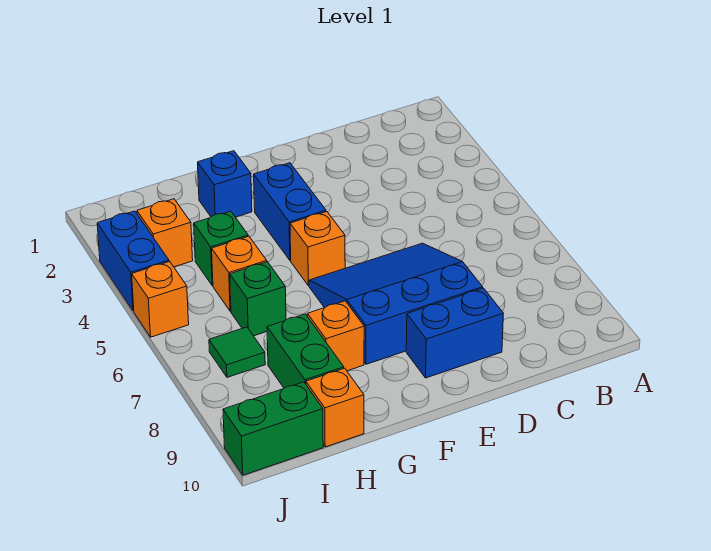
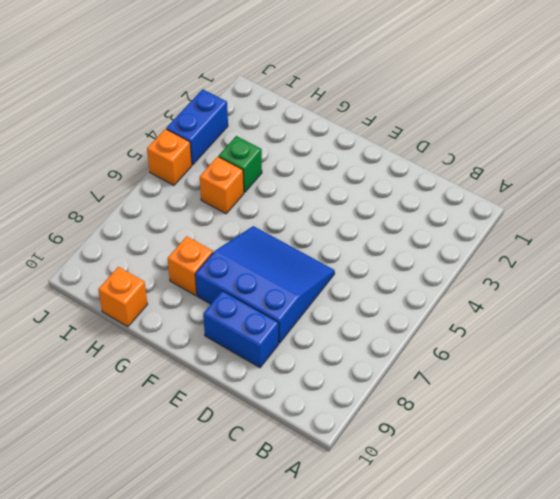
none -> blue brick F3:F4 level 1
none -> orange brick F5 level 1
none -> blue brick G2 level 1

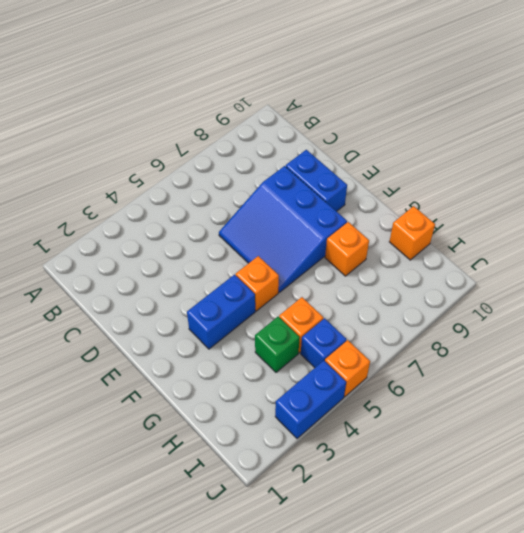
blue brick I5 level 1 -> blue brick G2 level 1
none -> green brick H6 level 1
none -> green brick H8:H9 level 1
none -> orange brick I3 level 1

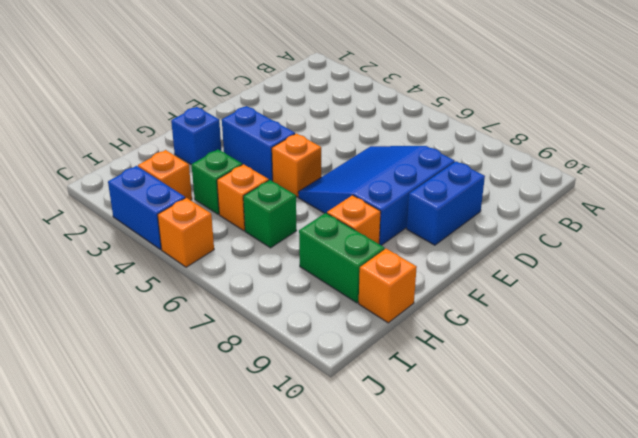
none -> green tile I7 level 1
none -> green brick I10:J10 level 1

